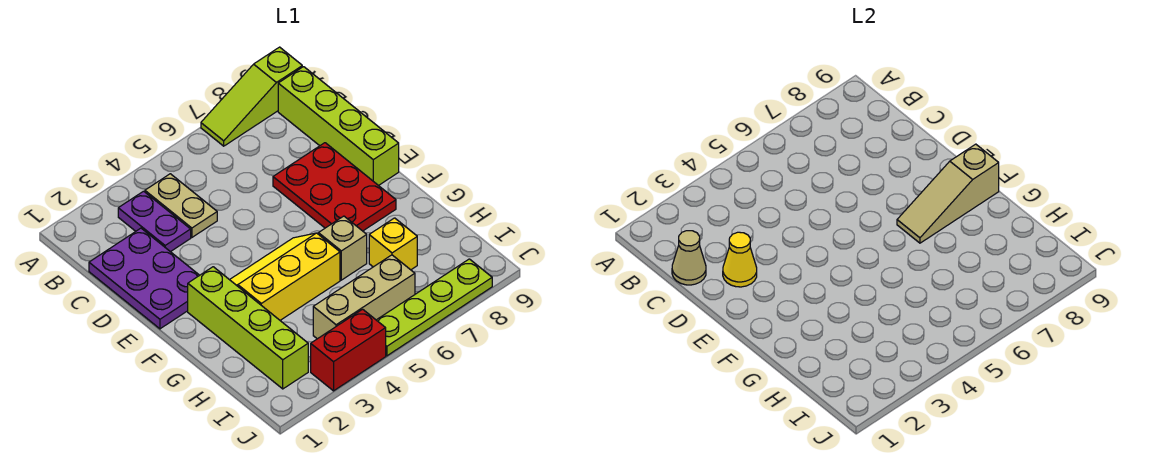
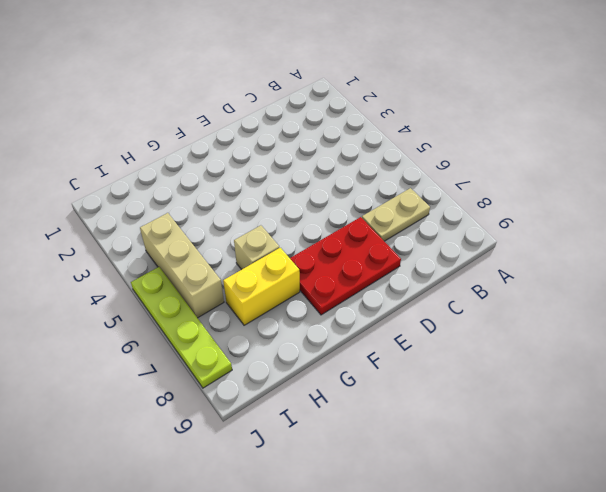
tan plate B7:C7 level 1 -> tan plate B4:C4 level 1
yellow brick G7:H7 level 1 -> yellow brick H7 level 1
none -> lime slope A7:A9 level 1 top 9
none -> purple plate B3:C3 level 1
none -> lime brick B9:E9 level 1

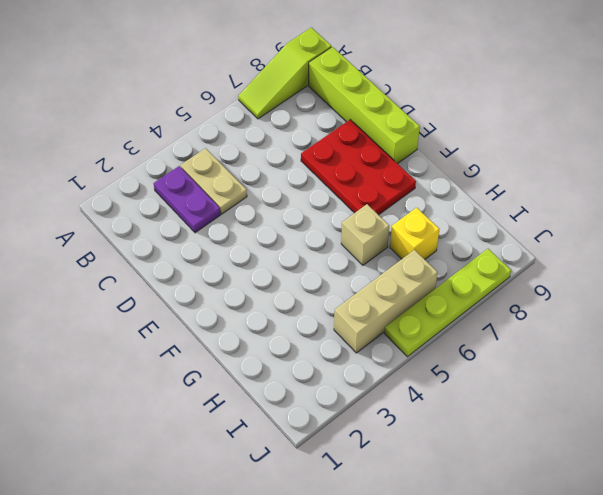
none -> purple plate C1:E2 level 1
none -> lime brick F2:I2 level 1
none -> yellow slope F3:G5 level 1 top G

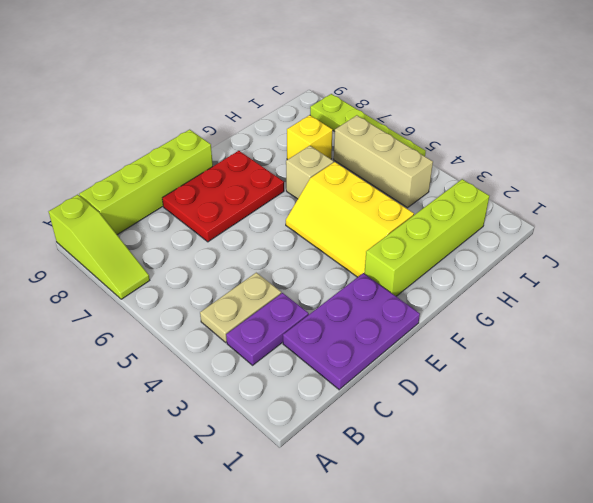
none -> red brick J3:J4 level 1
none -> tan cone C1 level 2
none -> yellow cone D2 level 2

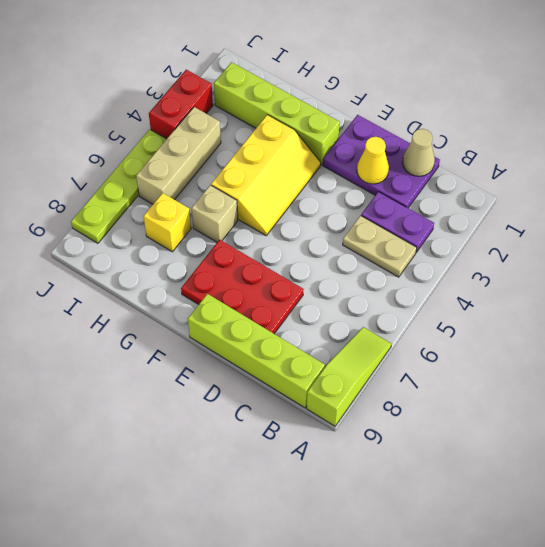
none -> tan slope F7:F9 level 2 top 9

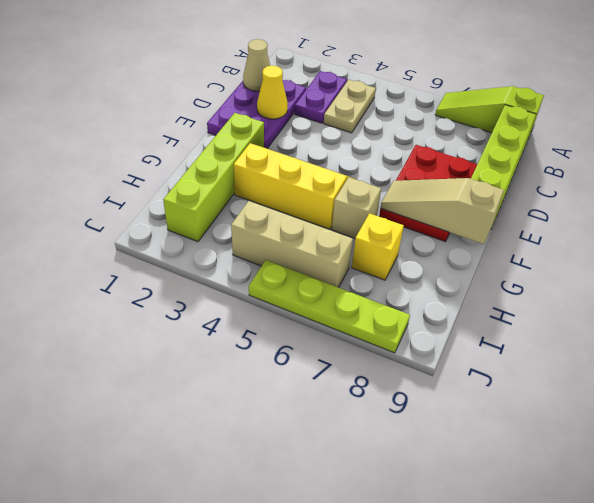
none -> red brick J3:J4 level 1

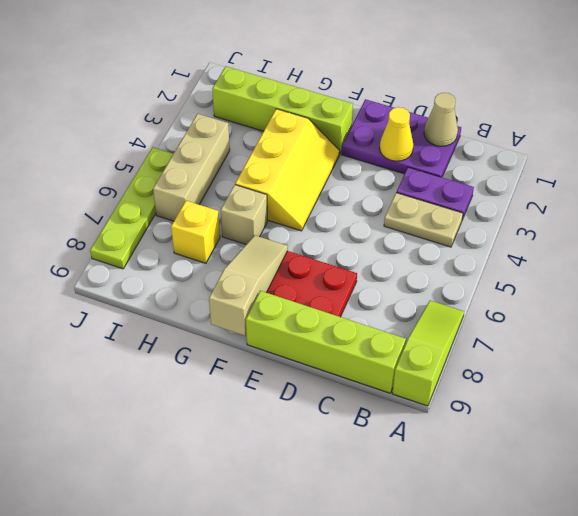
none -> red brick J3:J4 level 1

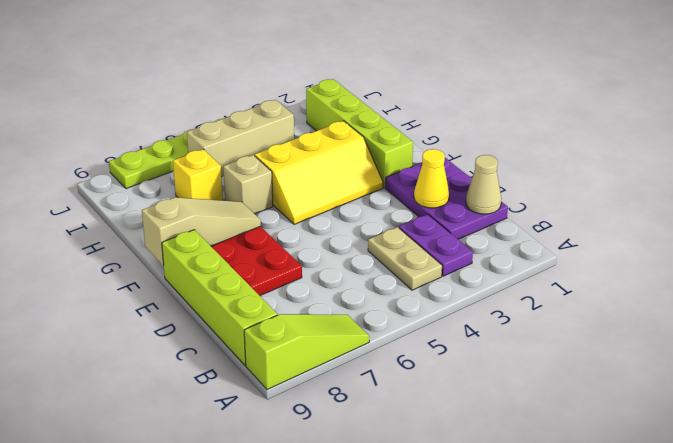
none -> red brick J3:J4 level 1

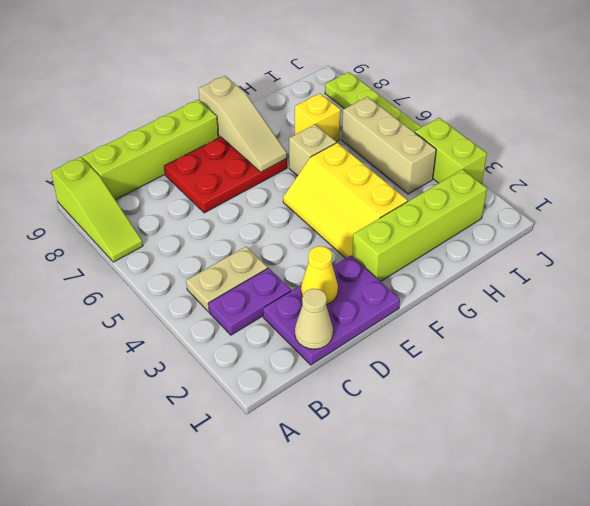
lime brick J3:J4 level 1 -> red brick J3:J4 level 1

